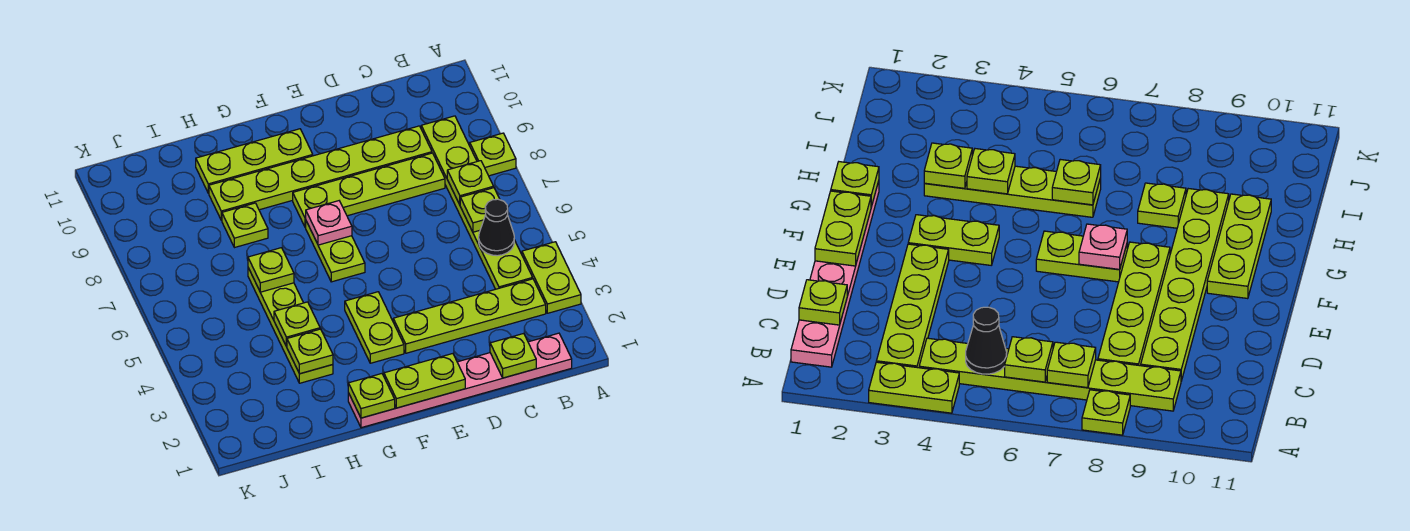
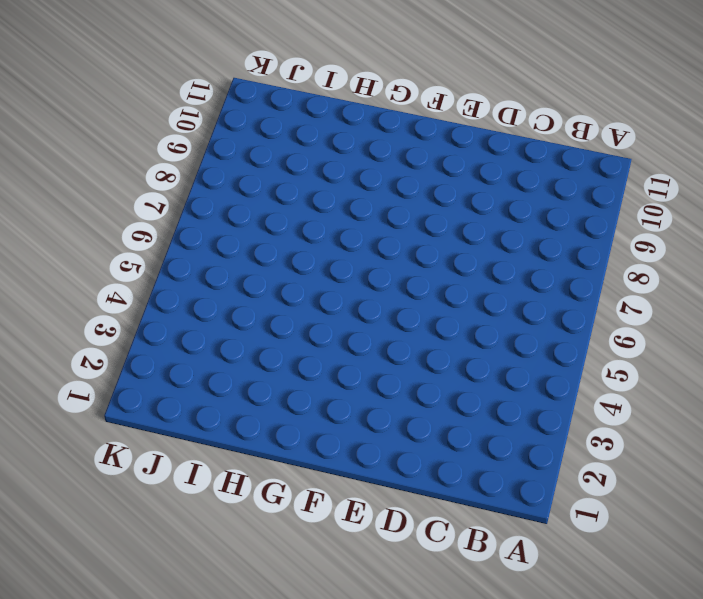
none -> lime plate A3:A4 level 1
none -> lime plate A8 level 1
none -> pink plate B1:G1 level 1

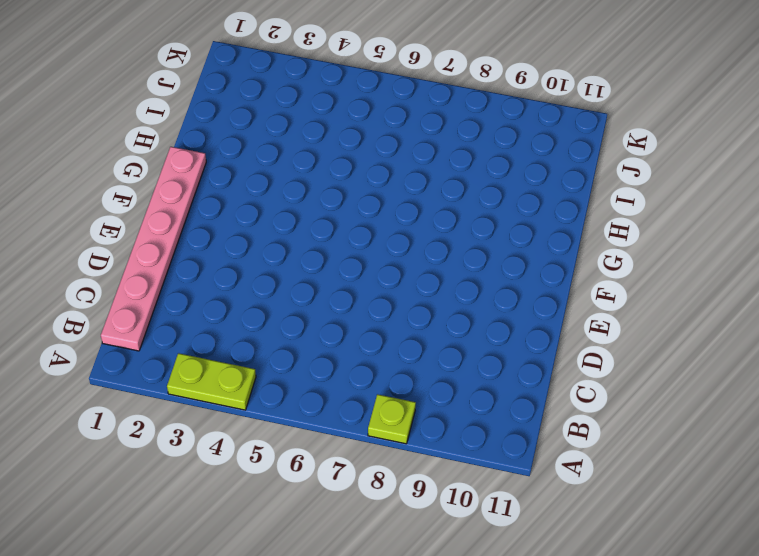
none -> lime plate B3:E3 level 1
none -> lime plate B4:B9 level 1
none -> lime plate C8:F8 level 1

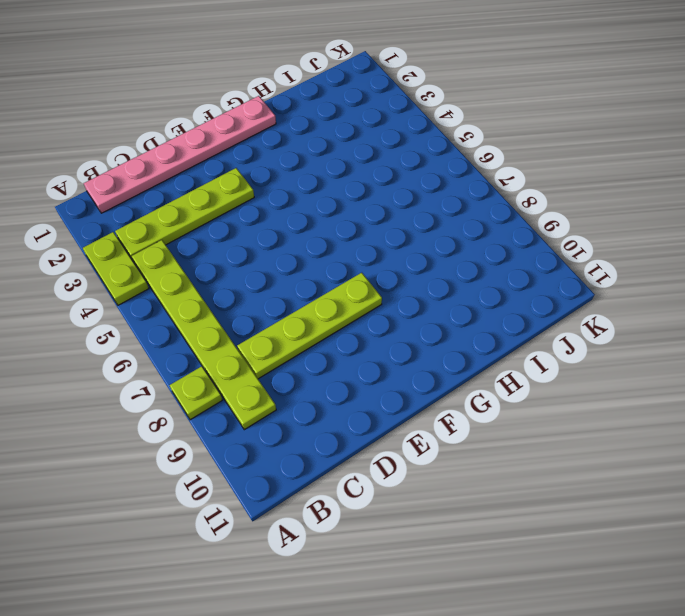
none -> lime plate C9:H9 level 1
none -> lime plate F3:F4 level 1
none -> lime plate F6:F7 level 1

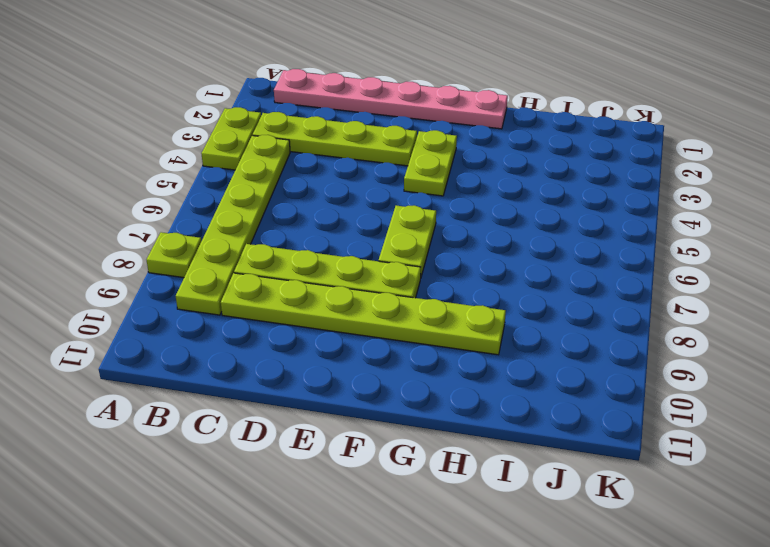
none -> lime plate F10:H10 level 1
none -> lime plate H3:H6 level 1
none -> lime plate H8 level 1

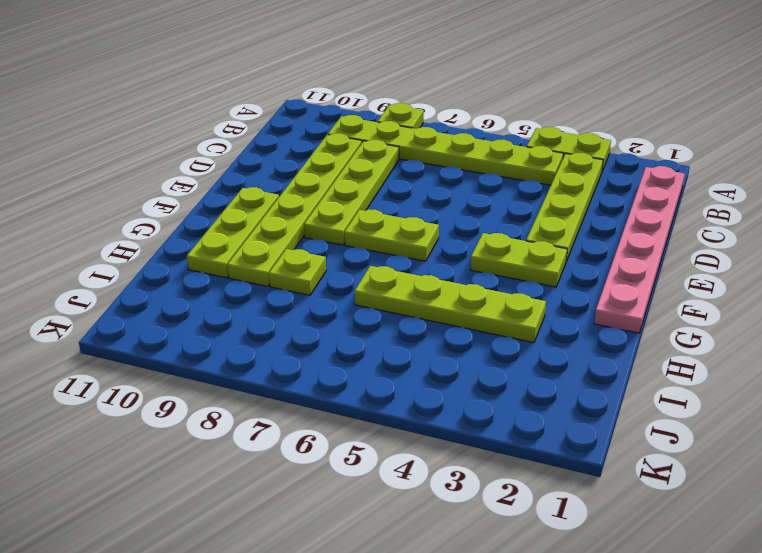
none -> black cone B5 level 2
none -> lime plate B6 level 2
none -> lime plate B7 level 2

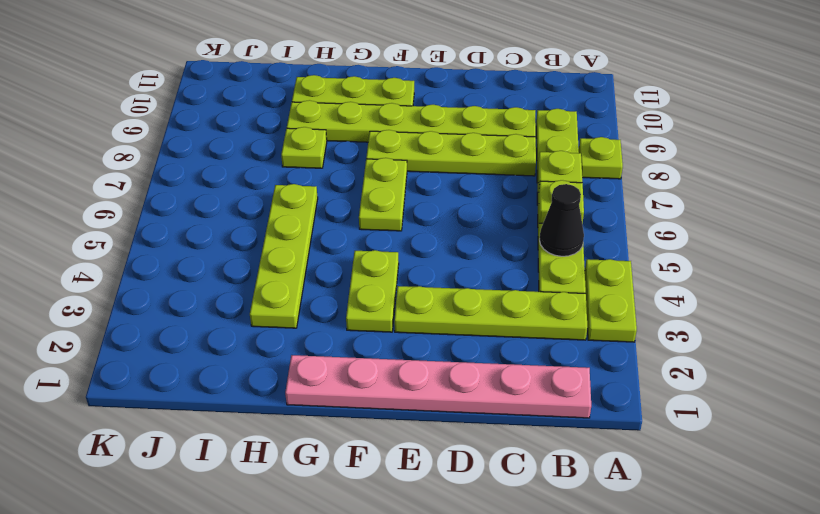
none -> lime plate C1 level 2
none -> lime plate E1:F1 level 2
none -> pink plate F7 level 2

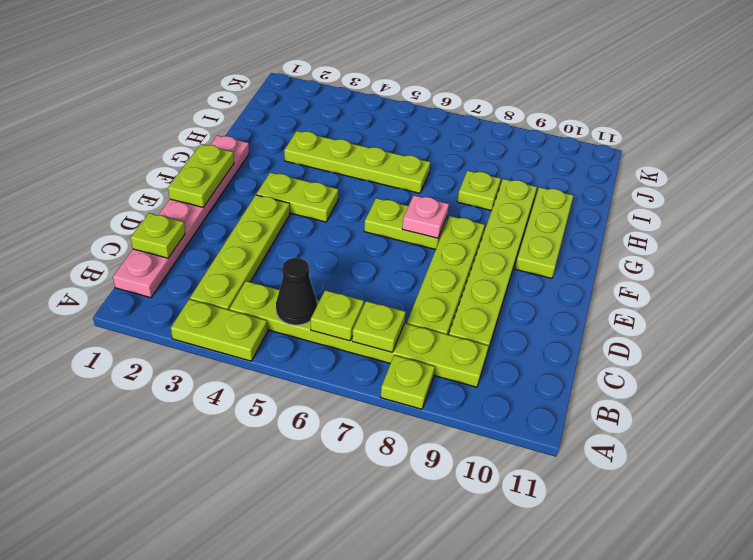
none -> lime plate G1 level 2
none -> lime plate H3 level 2
none -> lime plate H4 level 2

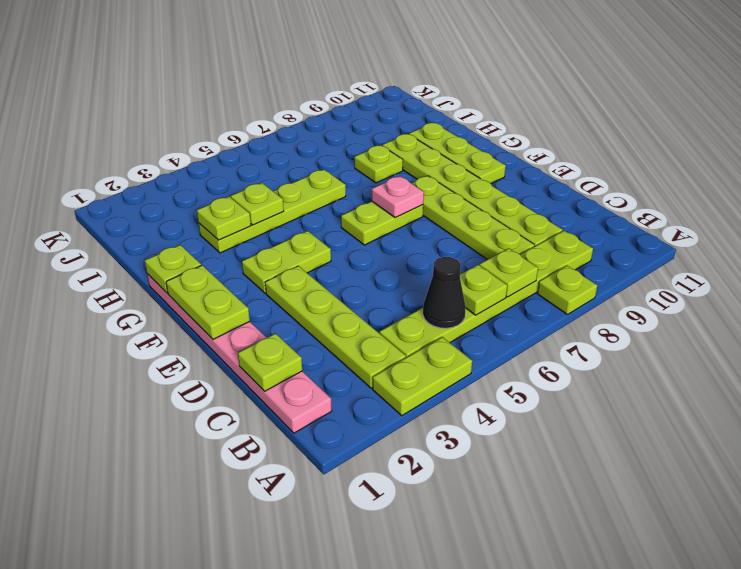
none -> lime plate H6 level 2

